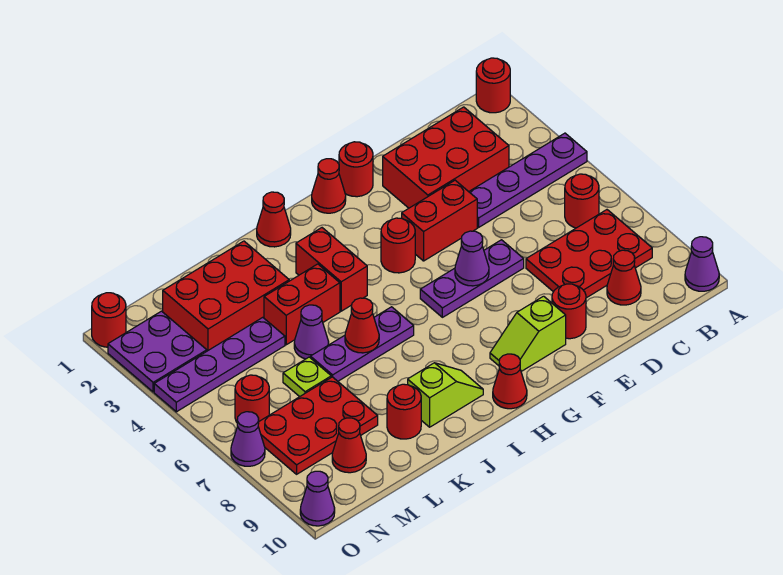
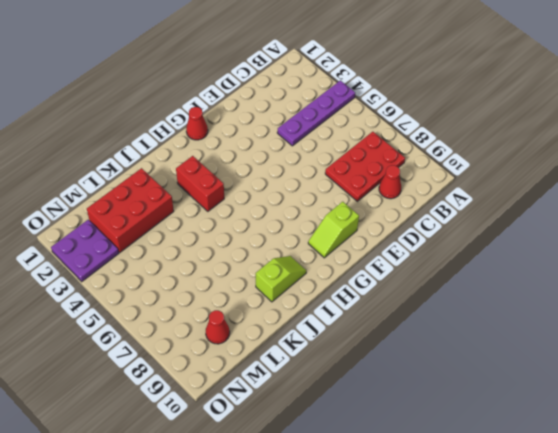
none -> red round brick A1 level 1
none -> purple cone A10 level 1
none -> red round brick B6 level 1
none -> red brick C2:E3 level 1

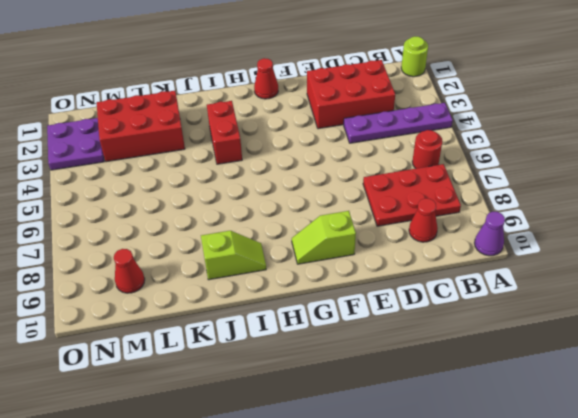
lime round brick A1 level 1 -> red round brick A1 level 1
none -> red brick E4:F4 level 1
none -> purple plate E6:G6 level 1
none -> red round brick E9 level 1
none -> red round brick F1 level 1

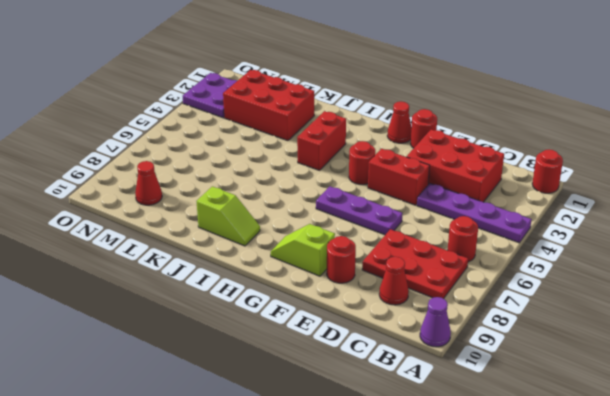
none -> red cone H10 level 1
none -> red cone I1 level 1
none -> purple plate I6:K6 level 1
none -> red brick J4:K4 level 1

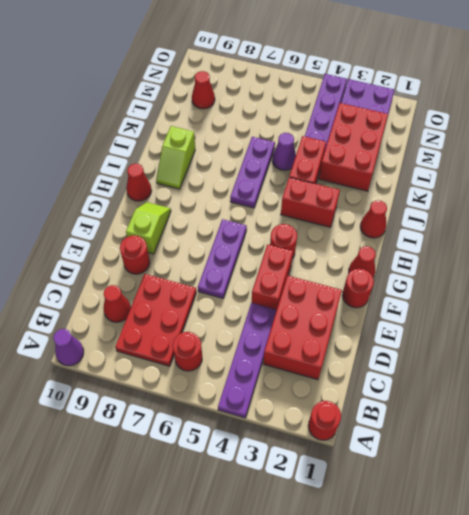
none -> red round brick K9 level 1
none -> lime plate L6 level 1
none -> red plate L7:N8 level 1
none -> red round brick N6 level 1

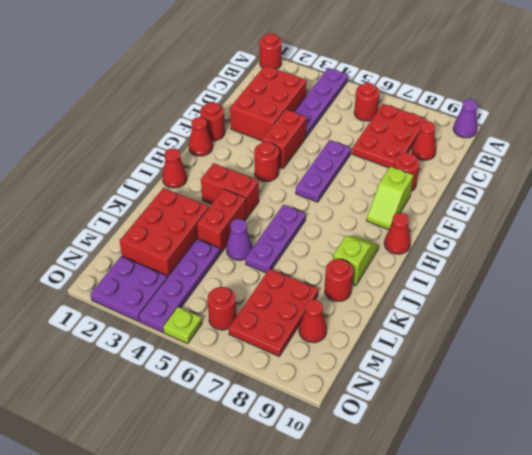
lime plate O5 level 1 -> lime plate L6 level 1
none -> red round brick O1 level 1
none -> purple cone O7 level 1
none -> purple cone O10 level 1
none -> purple cone F6 level 2

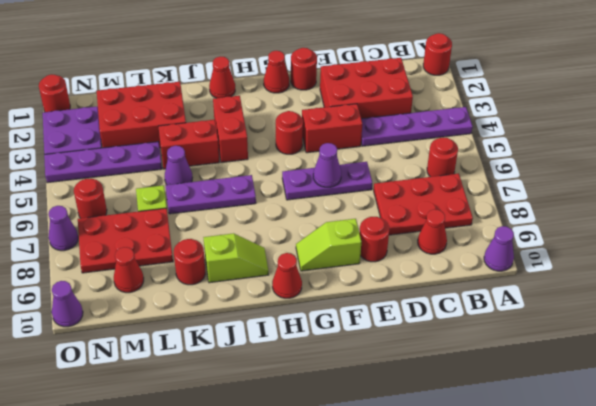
none -> red cone J6 level 2

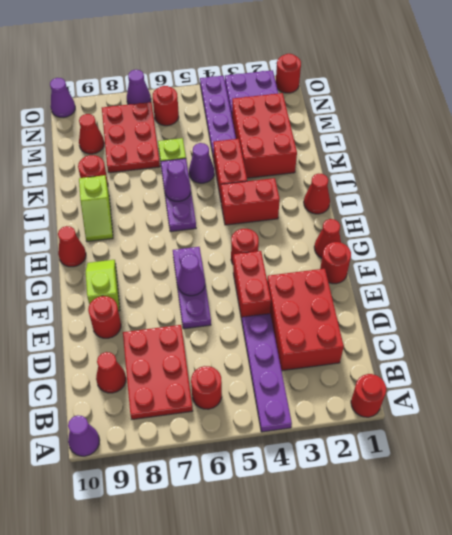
purple cone J6 level 2 -> red cone J6 level 2

